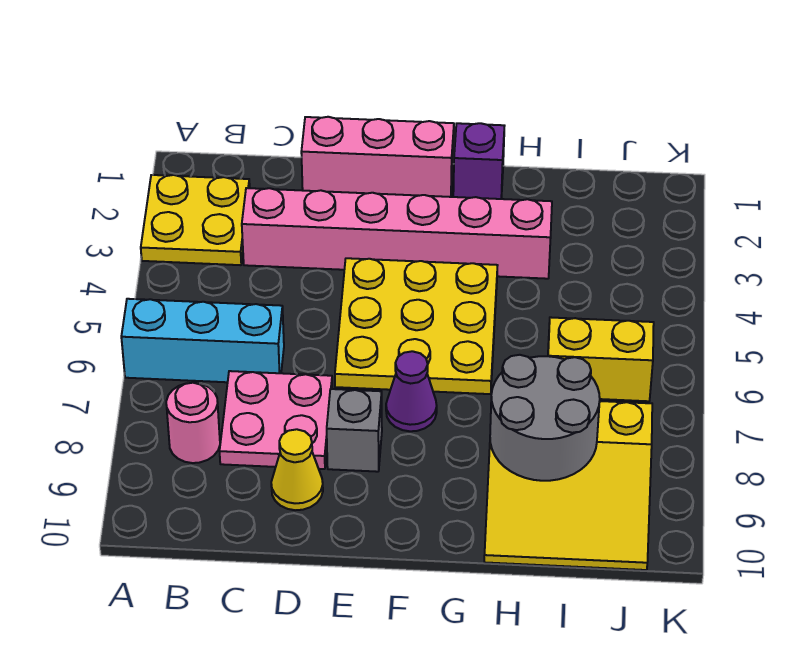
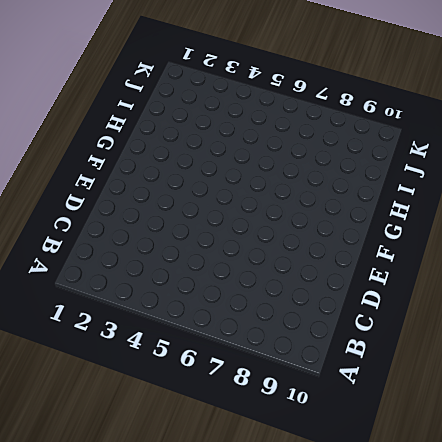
none -> yellow plate A2:B3 level 1
none -> cyan brick A6:C6 level 1
none -> pink round brick B8 level 1

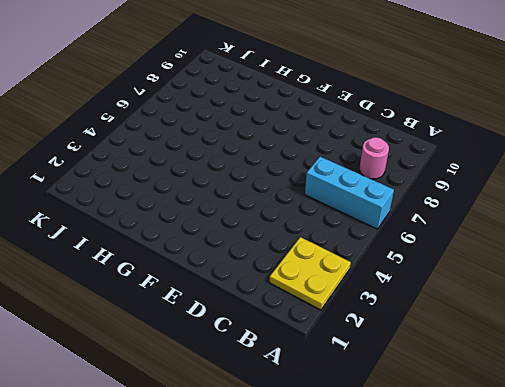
none -> pink brick C3:H3 level 1
none -> pink plate C7:D8 level 1
none -> pink brick D1:F1 level 1

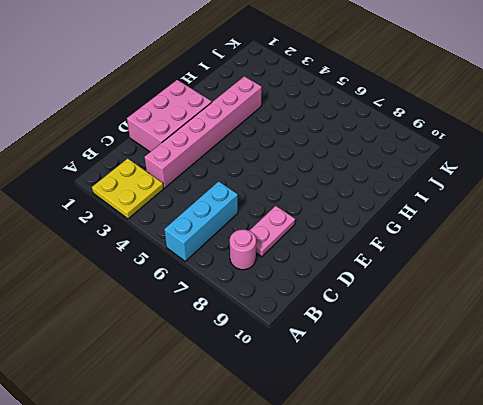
pink plate C8:D8 level 1 -> pink plate C7:D8 level 1
pink brick D1:F2 level 1 -> pink brick D1:F1 level 1
none -> yellow cone D9 level 1
none -> yellow plate E4:G6 level 1
none -> grey brick E8 level 1

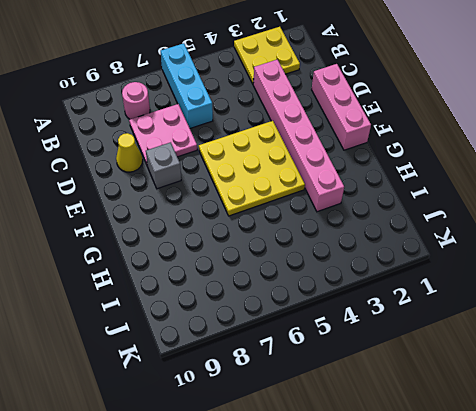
none -> purple cone F7 level 1
none -> purple brick G1 level 1
none -> yellow slope H8:J10 level 1 top 8

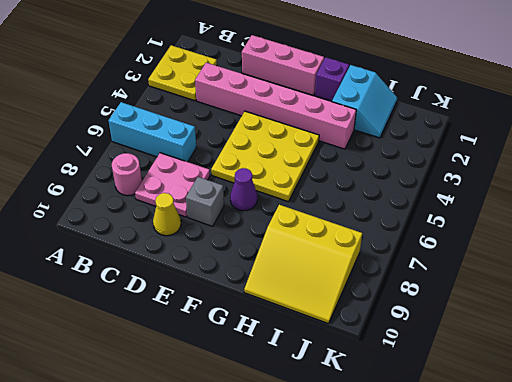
cyan slope H1:I2 level 1 top H -> none
none -> yellow brick I6:J6 level 1
none -> grey round brick H8:I9 level 2

